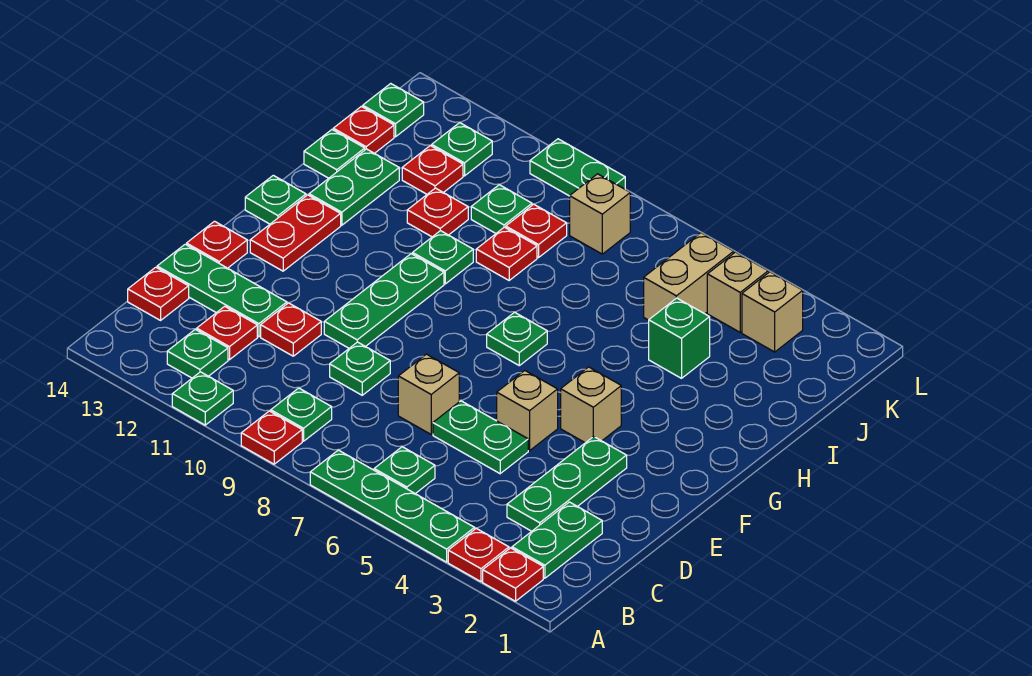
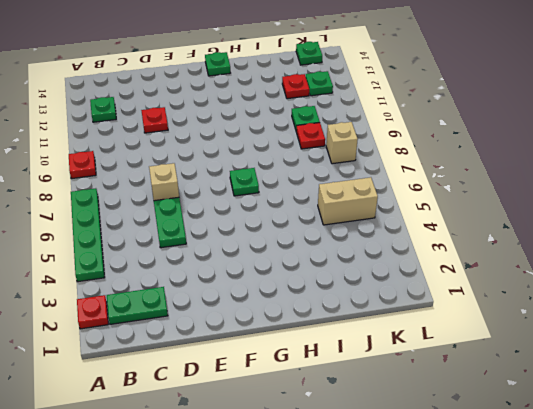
none -> red plate A3 level 1
none -> green plate A11 level 1
none -> green plate B6 level 1
none -> green plate B9 level 1

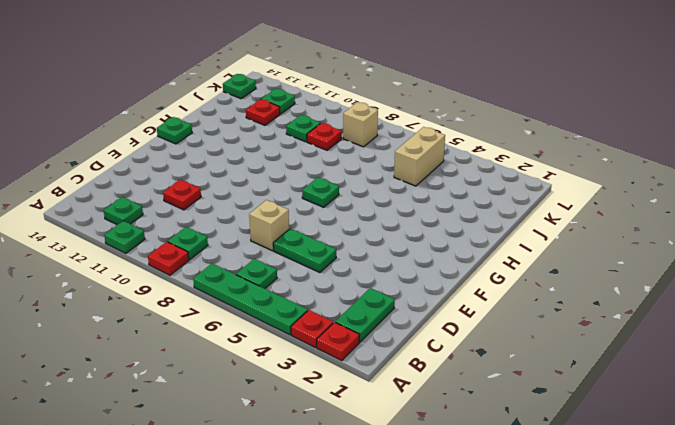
none -> green plate C3:E3 level 1
none -> red plate C12 level 1
none -> red plate C14 level 1
none -> green plate D9 level 1

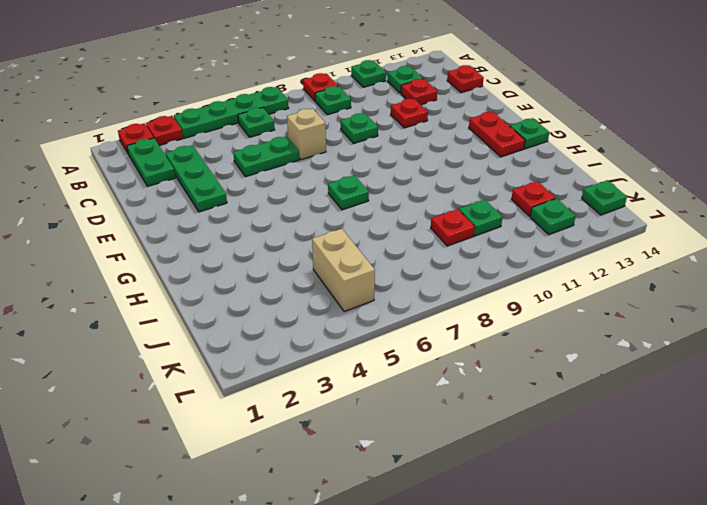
none -> green plate D12:D14 level 1
none -> tan brick E5 level 1
none -> green plate E10:G10 level 1
none -> red plate E14 level 1

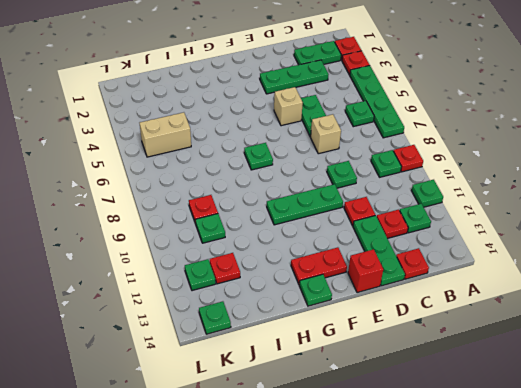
red brick E14 level 1 -> red plate E14 level 1
none -> tan brick F4 level 1
none -> green plate H10 level 1
none -> green plate H13:I13 level 1
none -> green brick I4 level 1

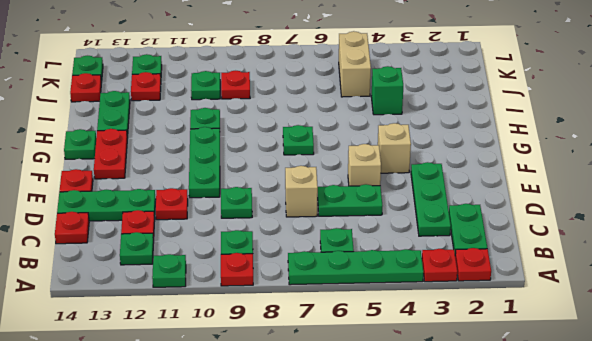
none -> red plate I9 level 1
none -> red plate I11 level 1
none -> green plate I14 level 1
none -> tan brick K3 level 1

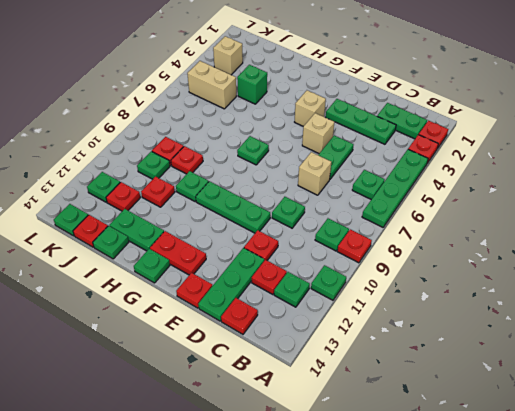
none -> tan brick K4 level 1
none -> tan brick K8 level 1
none -> green plate L9:L10 level 1

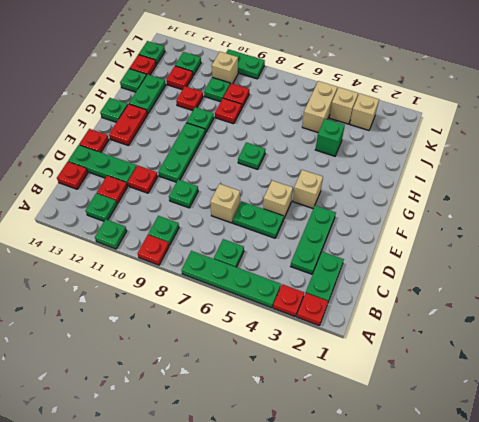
tan brick K10 level 1 -> tan brick K8 level 1

